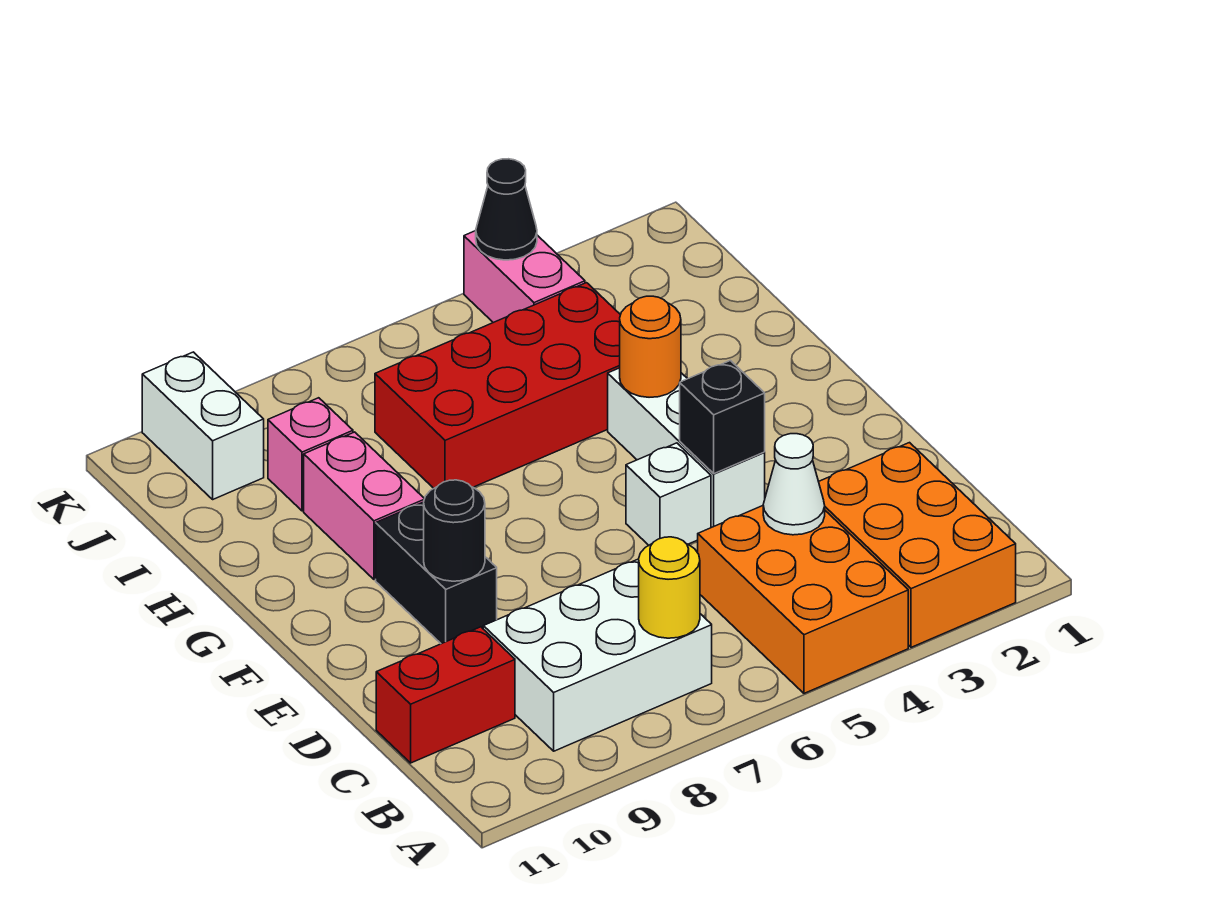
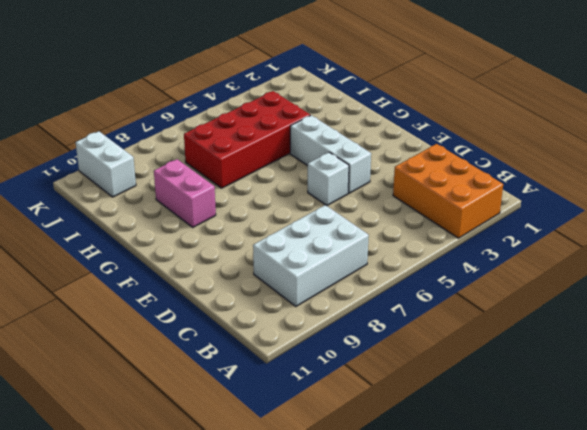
none -> orange brick A4:C5 level 1
none -> red brick C10:C11 level 1
none -> black brick E9:F9 level 1

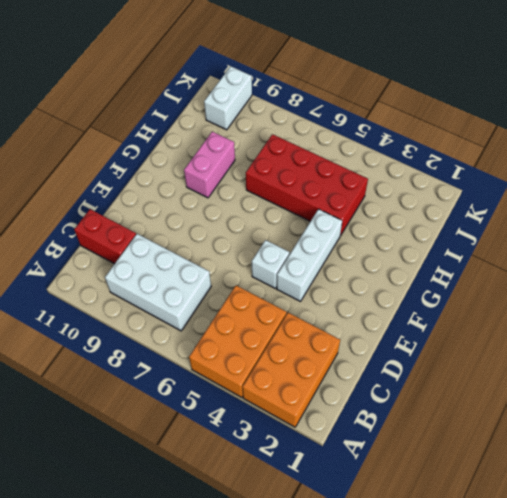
none -> black brick E9:F9 level 1
none -> pink brick I9 level 1
none -> pink brick J4:K4 level 1

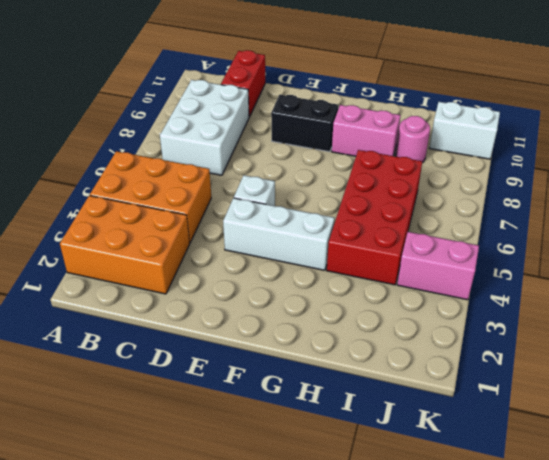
pink round brick I9 level 1 -> pink brick I9 level 1
none -> yellow round brick B7 level 2
none -> white cone C4 level 2
none -> black brick E4 level 2

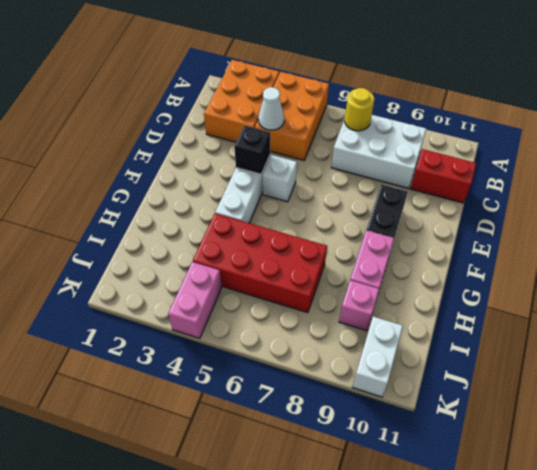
none -> black round brick E9 level 2
none -> orange round brick G4 level 2
none -> black cone K4 level 2

